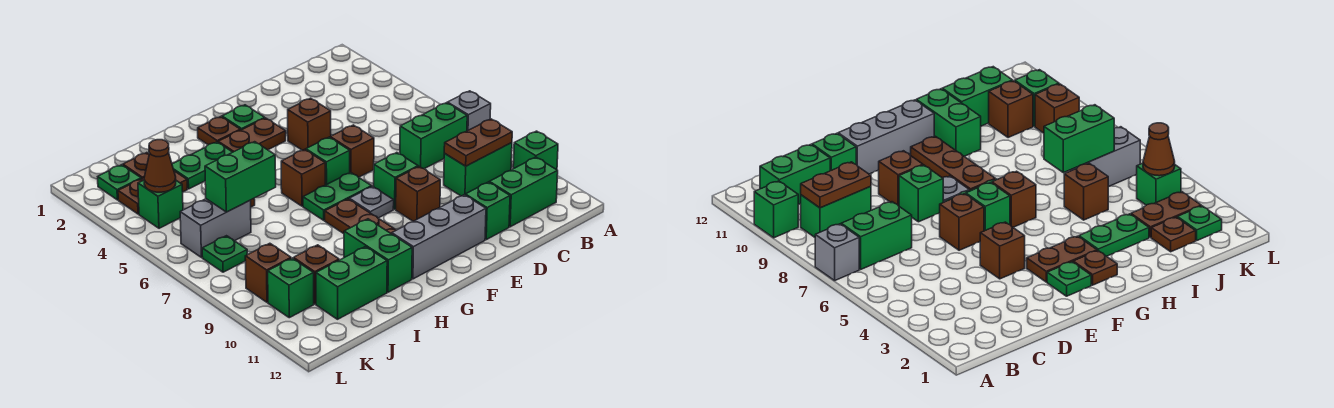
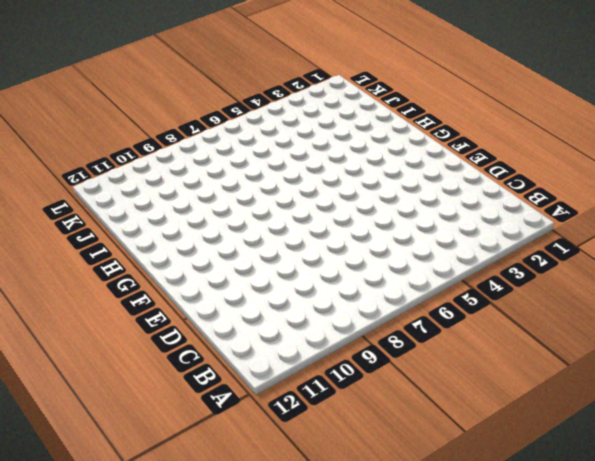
none -> grey brick A7 level 1
none -> green brick A10 level 1
none -> green brick B7:C7 level 1
none -> green brick B9:C9 level 1

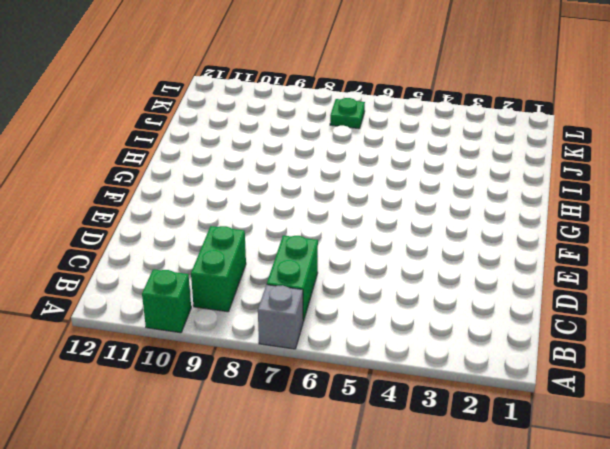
none -> green brick B11:C11 level 1
none -> green brick D11 level 1
none -> brown brick E4 level 1
none -> brown brick E6 level 1

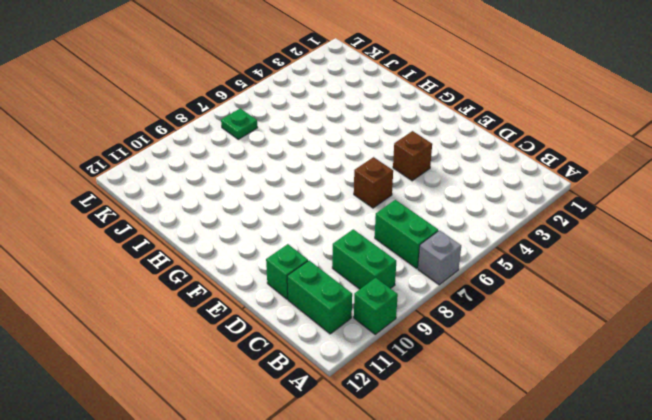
none -> green brick E8 level 1
none -> brown brick E9 level 1
none -> grey brick E11:G11 level 1
none -> green plate F2 level 1

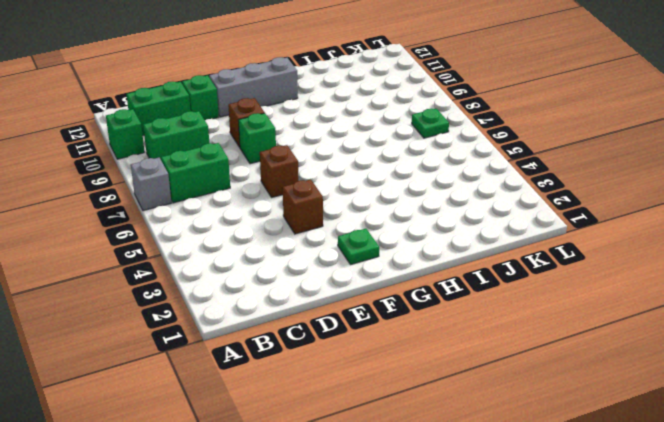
none -> brown plate F3:G3 level 1
none -> green brick F6 level 1
none -> green plate F7:G7 level 1
none -> grey plate F8 level 1

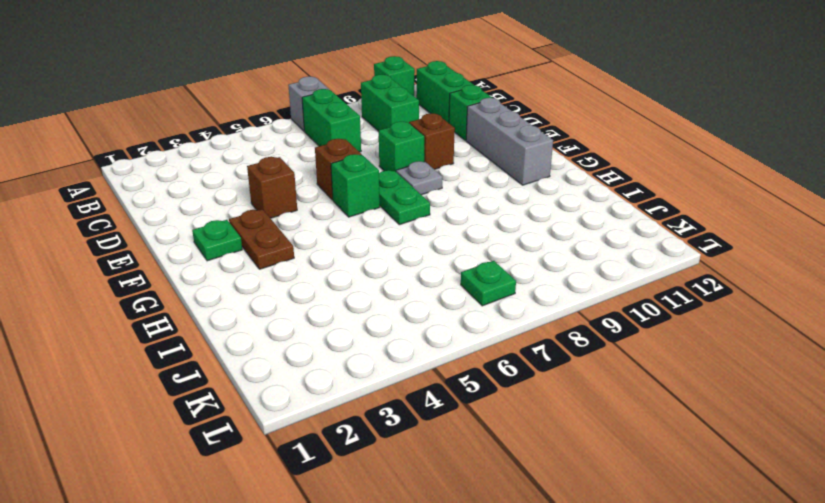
none -> brown plate G2 level 1
none -> brown brick G6 level 1
none -> brown plate G8:G10 level 1
none -> green plate H3:I3 level 1

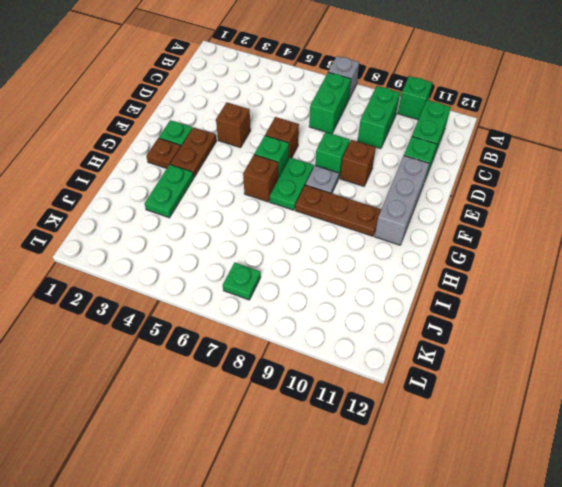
none -> green brick H10:H11 level 1
none -> brown brick I5 level 1
none -> green brick I11:J11 level 1
none -> brown plate J2 level 1

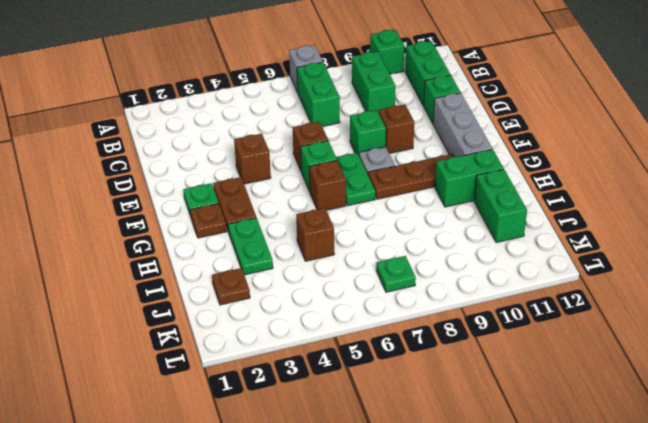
none -> brown plate J3:K3 level 1
none -> grey brick J6:K6 level 1
none -> brown brick J10 level 1
none -> green plate K2 level 1

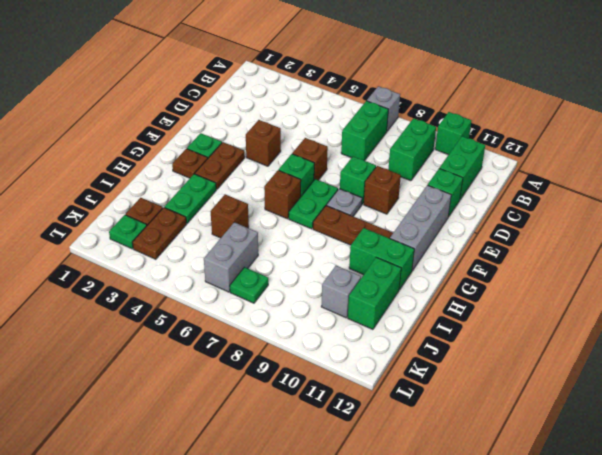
grey brick J10 level 1 -> brown brick J10 level 1
none -> green brick K4 level 1
none -> brown brick K9 level 1
none -> green brick K10 level 1
none -> brown plate B9:C9 level 2

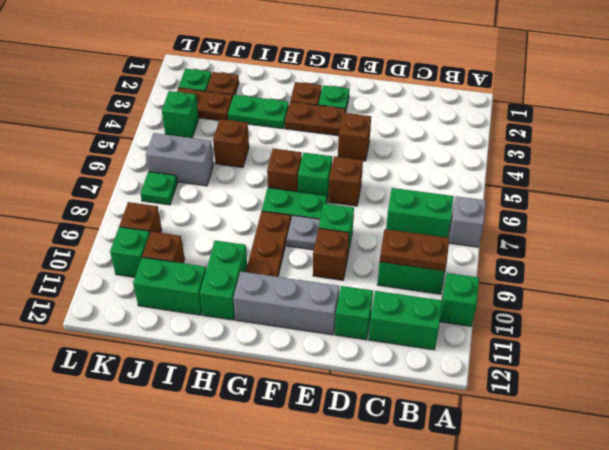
none -> green brick I6:J6 level 2
none -> brown cone K4 level 2

